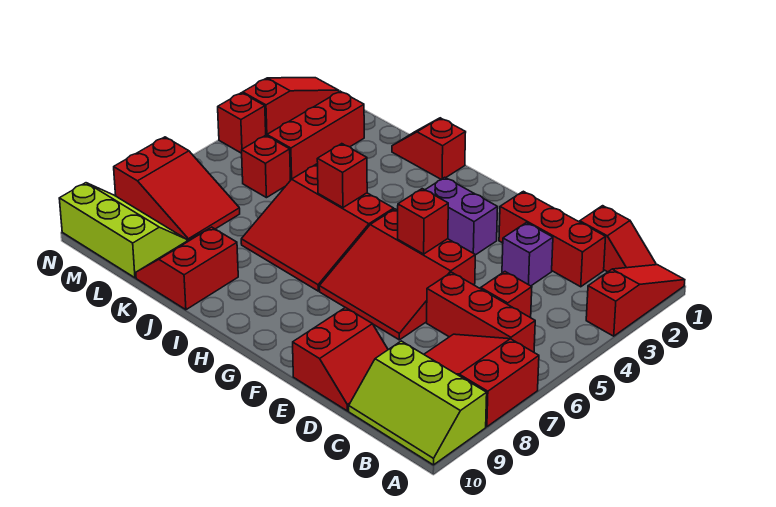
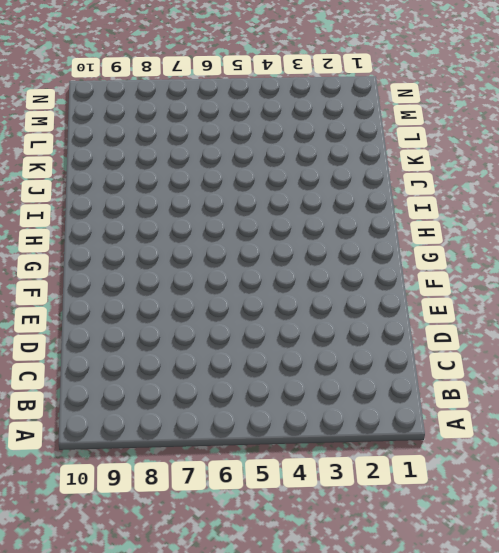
none -> red slope A1:A3 level 1 top 3
none -> red slope A7:C8 level 1 top A
none -> lime slope A9:C10 level 1 top 9

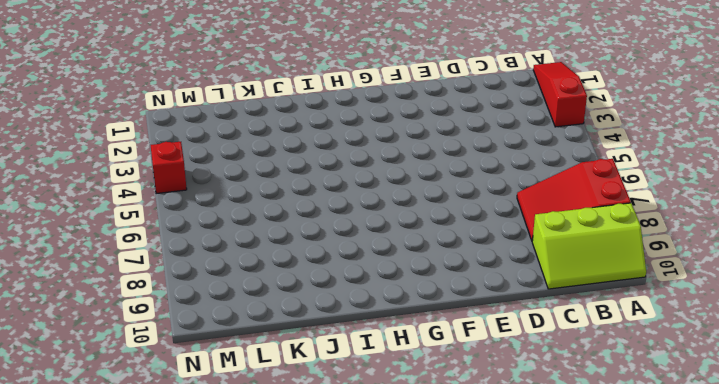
none -> red slope B1:C1 level 1 top C
none -> red brick B6:D6 level 1
none -> red brick C2:E2 level 1

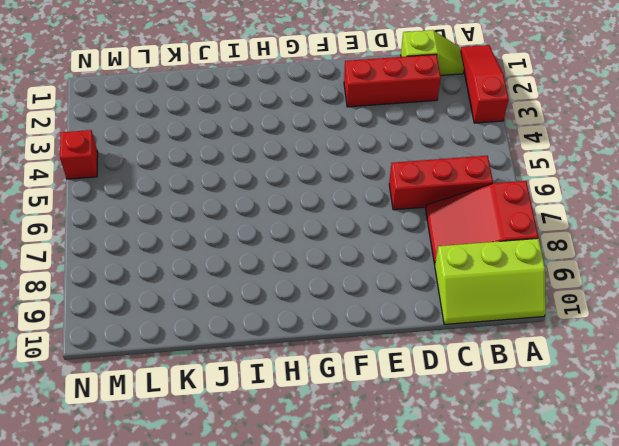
lime slope B1:C1 level 1 top C -> red slope B1:C1 level 1 top C
none -> red brick C5 level 1
none -> purple brick D3 level 1
none -> red slope D9:E10 level 1 top E

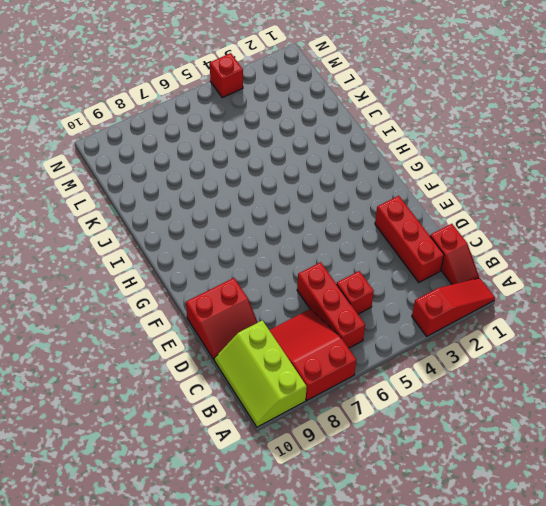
none -> purple brick D3 level 1
none -> red slope E5:G7 level 1 top 5
none -> purple brick F3:G3 level 1

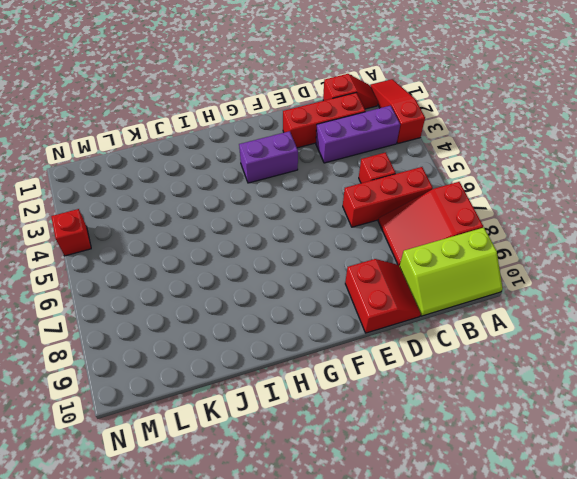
purple brick B3:D3 level 1 -> purple brick D3 level 1
none -> red slope E5:G7 level 1 top 5
none -> red slope H5:J7 level 1 top 5
none -> red slope I1:J1 level 1 top I

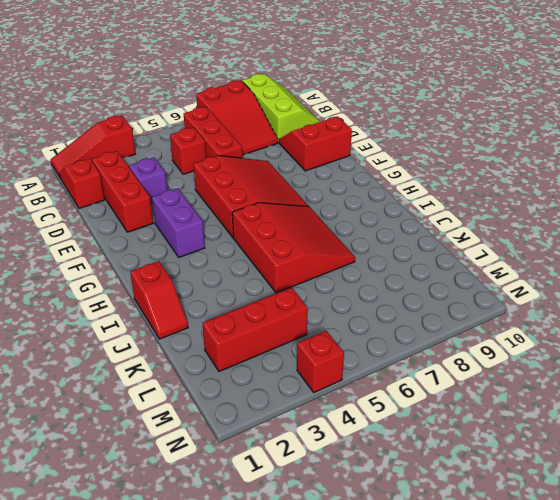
none -> red slope J9:K10 level 1 top J
none -> red brick L5 level 1
none -> red slope L7:N8 level 1 top N

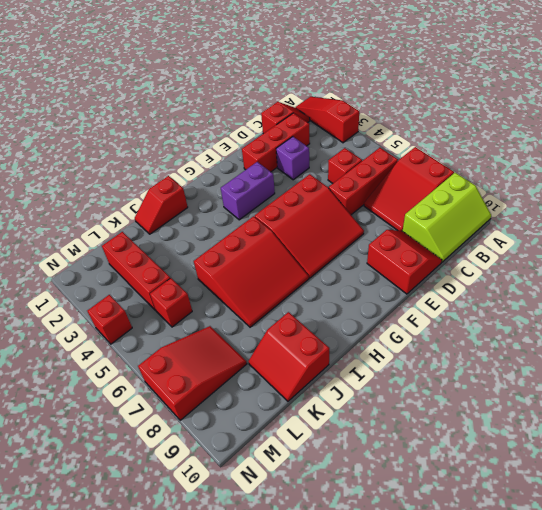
none -> lime slope L9:N10 level 1 top 10
none -> red slope N1:N3 level 1 top 3
none -> red brick F5 level 2

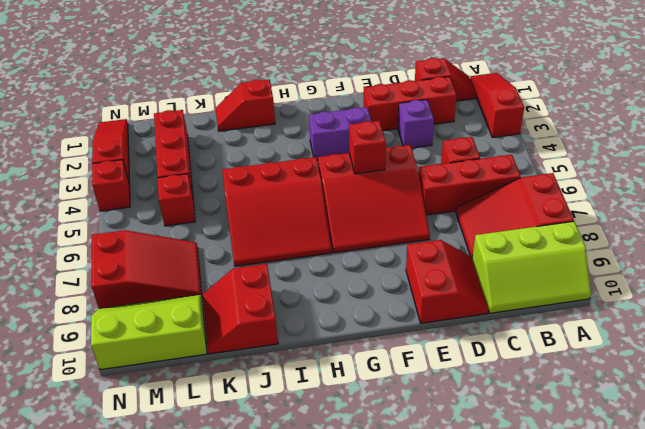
none -> red brick I5 level 2

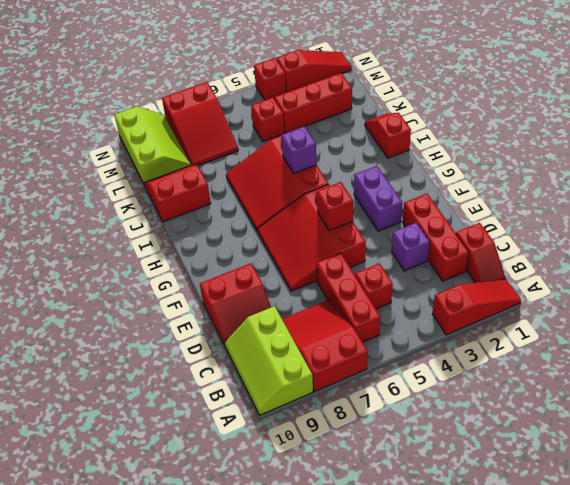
purple brick I5 level 2 -> red brick I5 level 2

